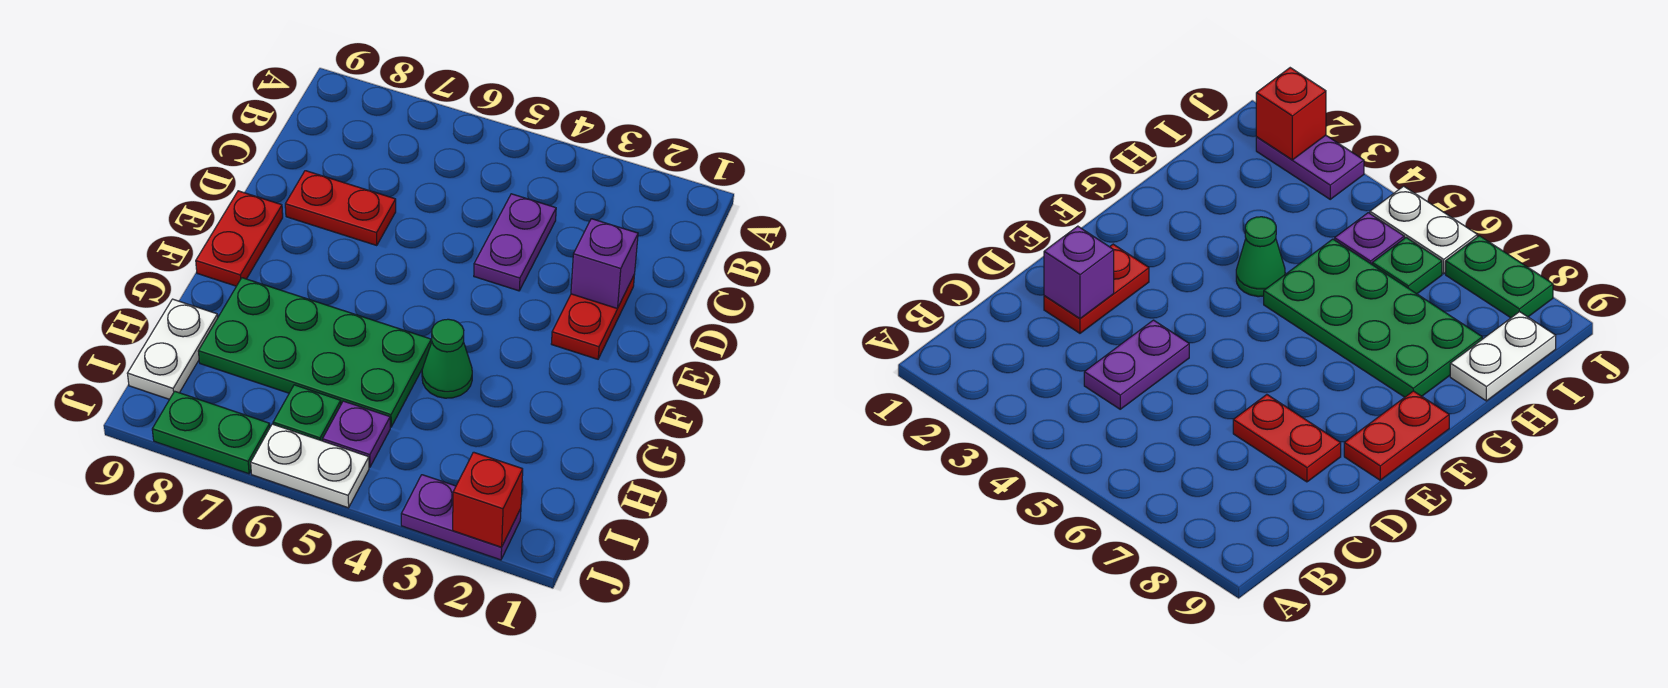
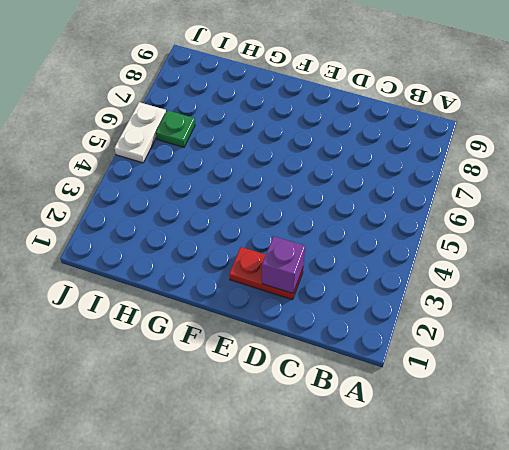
none -> purple plate C4:D4 level 1
none -> red plate D7:D8 level 1
none -> red plate E9:F9 level 1

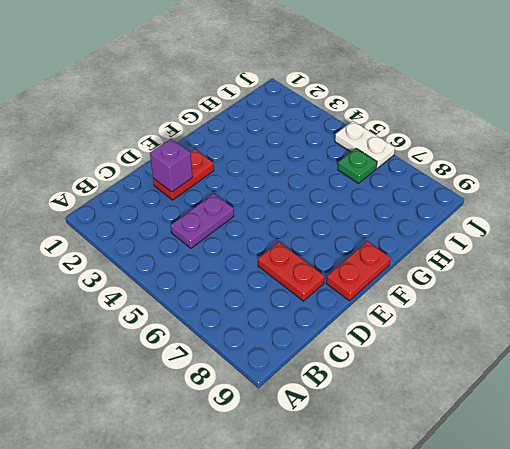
none -> green cone G4 level 1
none -> green plate G5:H8 level 1
none -> white plate H9:I9 level 1

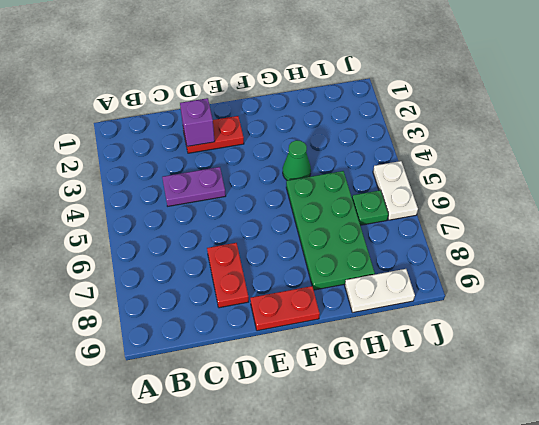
none -> purple plate I5 level 1
none -> purple plate J2:J3 level 1
none -> green plate J7:J8 level 1

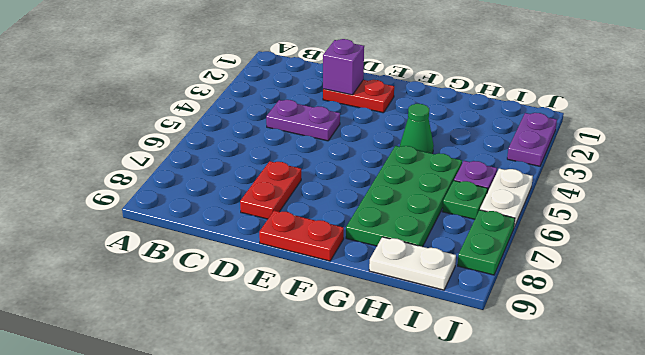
none -> red brick J2 level 2

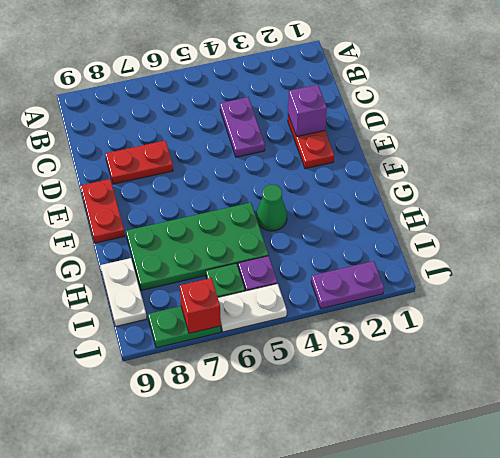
red brick J7 level 2 -> red brick J2 level 2

